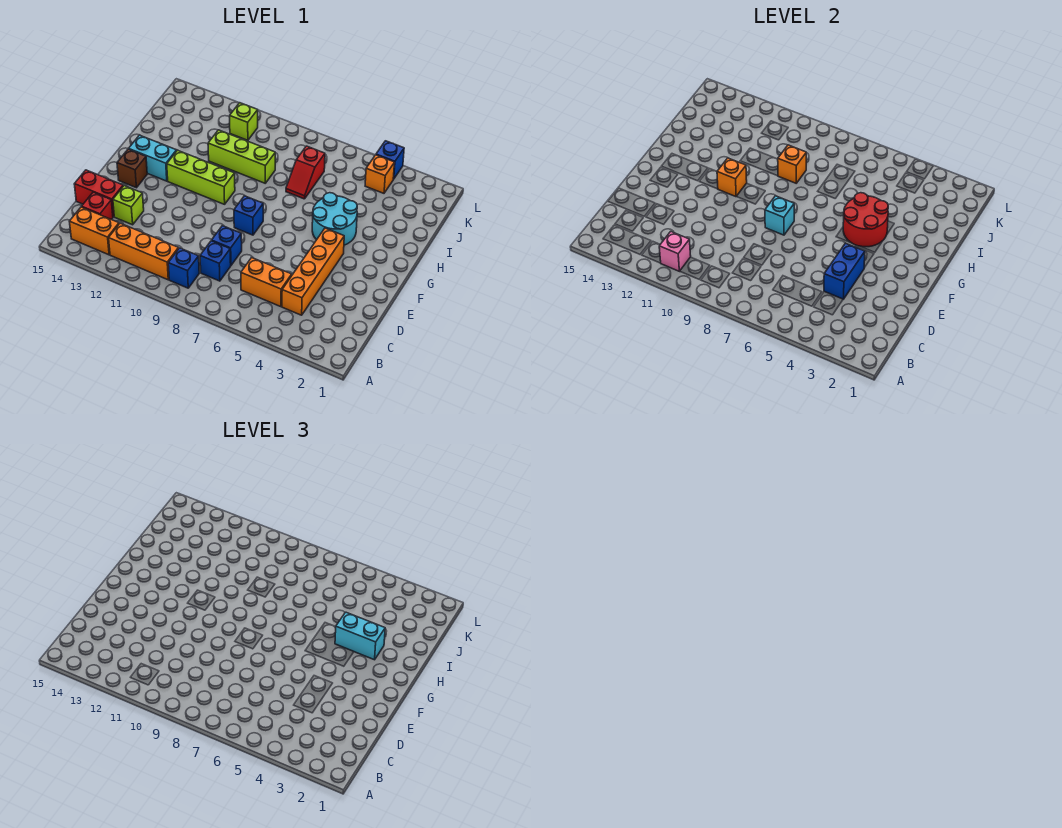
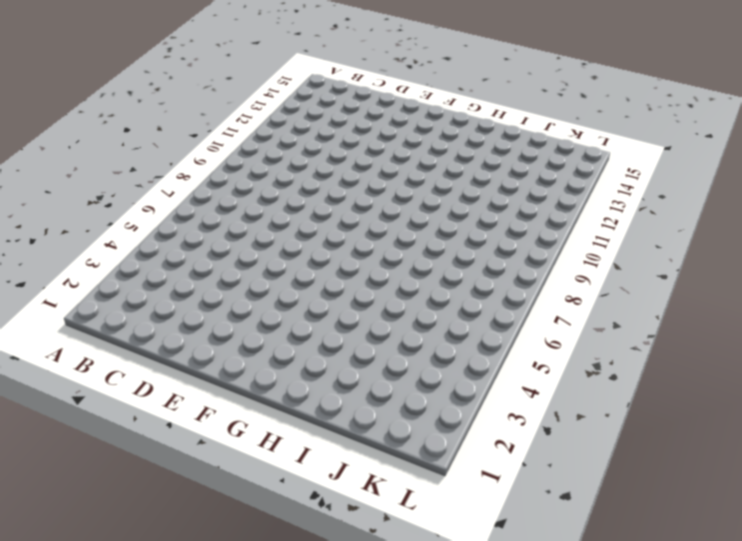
none -> blue brick B9 level 1
none -> orange brick B10:B12 level 1
none -> orange brick B13:B14 level 1

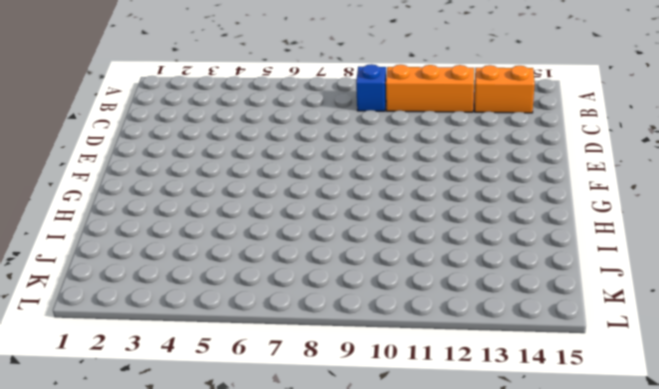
none -> orange brick C4:F4 level 1
none -> orange brick C5:C6 level 1
none -> blue brick C8 level 1

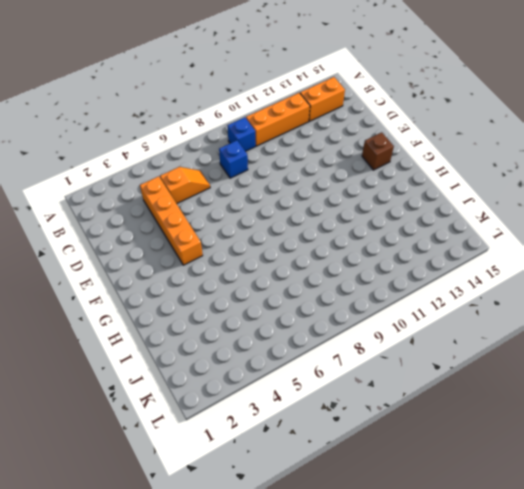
orange slope C5:C6 level 1 top 5 -> orange brick C5:C6 level 1
none -> red brick C14 level 1
none -> blue brick D8 level 1
none -> lime brick D13 level 1

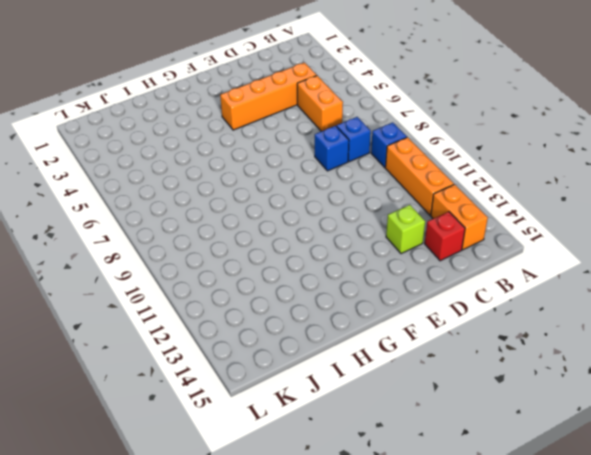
none -> red brick D14:D15 level 1
none -> blue brick F8 level 1
none -> brown brick F14 level 1

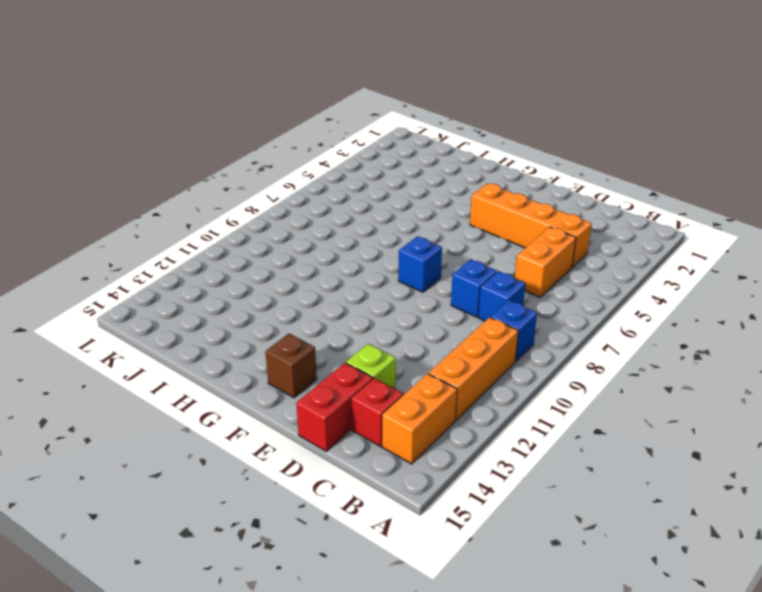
none -> cyan round brick G4:H5 level 1
none -> lime brick G10:G12 level 1
none -> cyan brick G13:G14 level 1

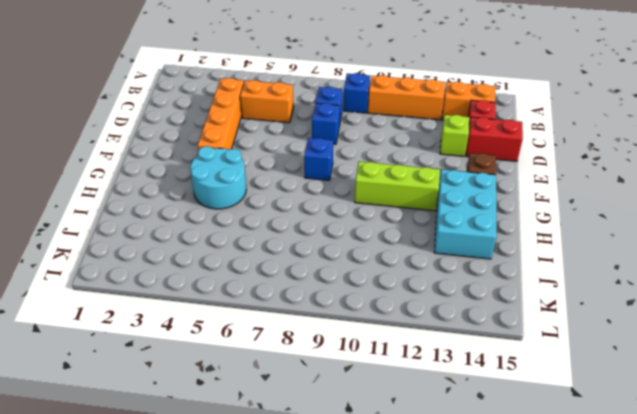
cyan brick G13:I14 level 1 -> cyan brick G13:G14 level 1
none -> red slope I7:J7 level 1 top J
none -> lime brick I9:I11 level 1
none -> orange brick K4 level 1

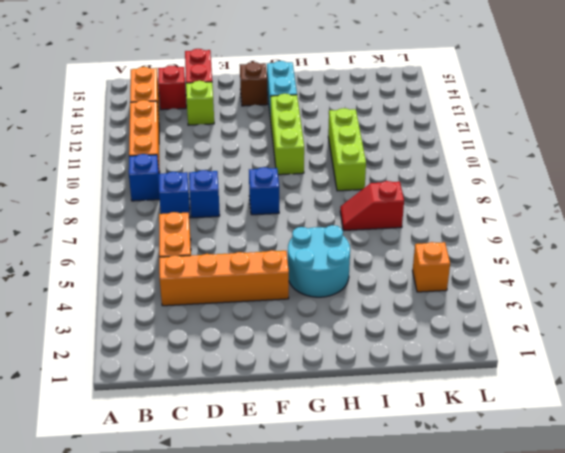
none -> lime brick K11 level 1
none -> blue brick L4 level 1
none -> pink brick B11 level 2

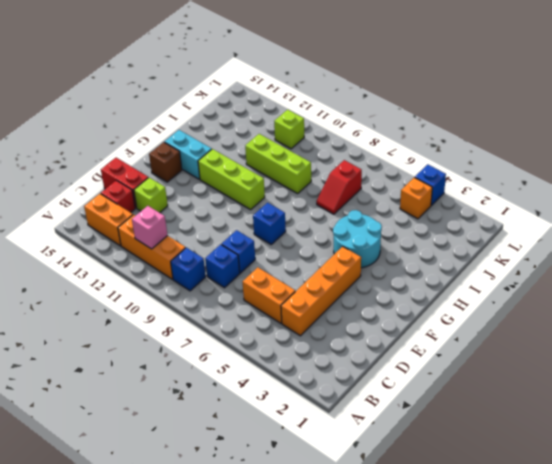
none -> blue brick D4:E4 level 2
none -> cyan brick F8 level 2
none -> red round brick G4:H5 level 2

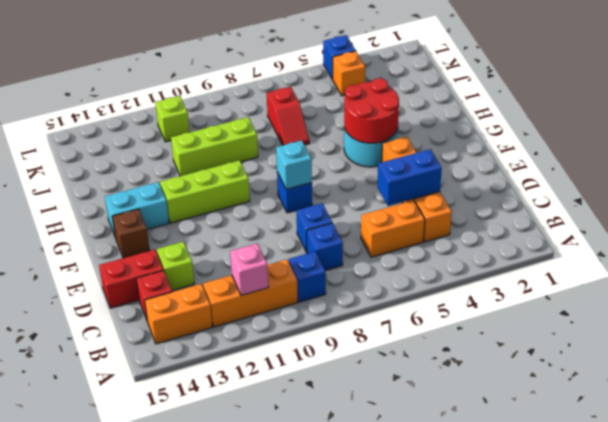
blue brick D4:D5 level 2 -> blue brick D4:E4 level 2
none -> orange brick G11 level 2
none -> orange brick I9 level 2
none -> cyan brick H3:H4 level 3

